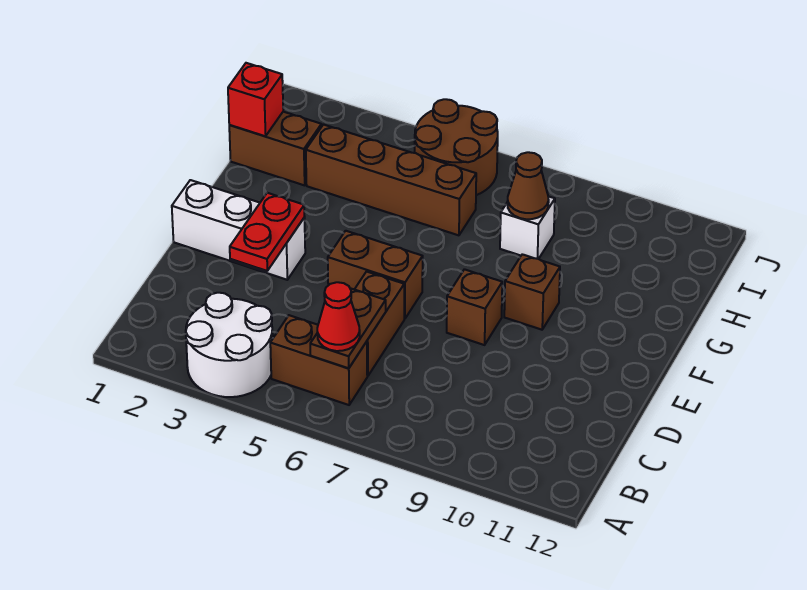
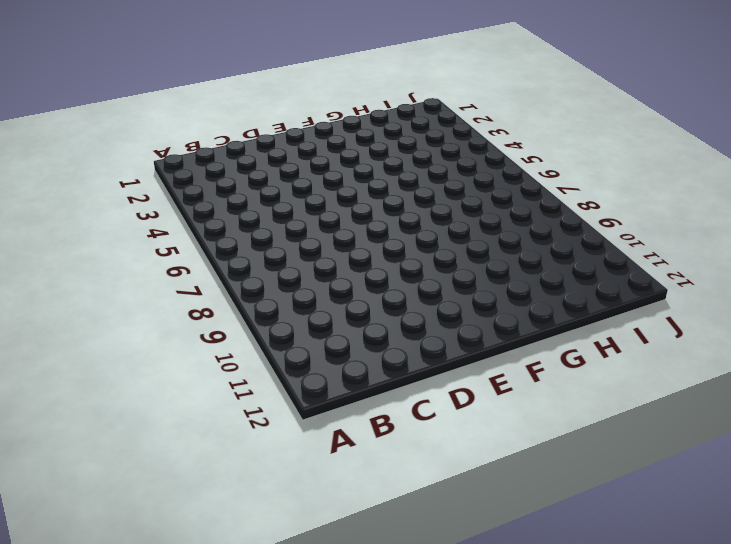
none -> white round brick A3:B4 level 1
none -> brown brick B5:B6 level 1
none -> brown brick C6:D6 level 1

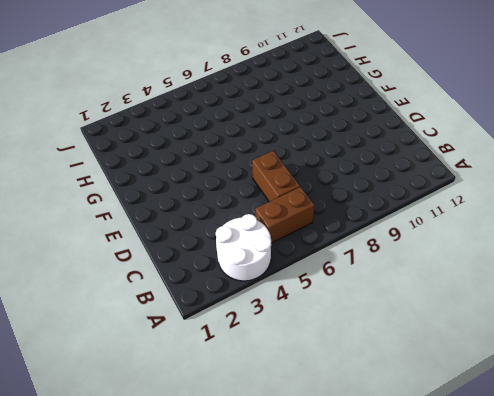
none -> white brick E1:E3 level 1
none -> brown brick E5:E6 level 1
none -> brown brick E8 level 1

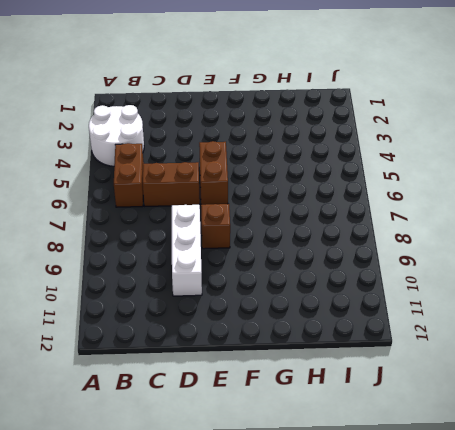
white brick D8:D10 level 1 -> white brick E1:E3 level 1
none -> brown brick F9 level 1
none -> brown brick H1:H2 level 1
none -> brown brick H3:H6 level 1

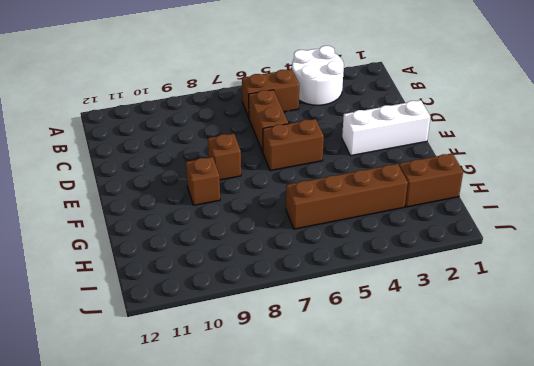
none -> white brick H8 level 1
none -> brown round brick I5:J6 level 1
none -> brown plate B6:C6 level 2

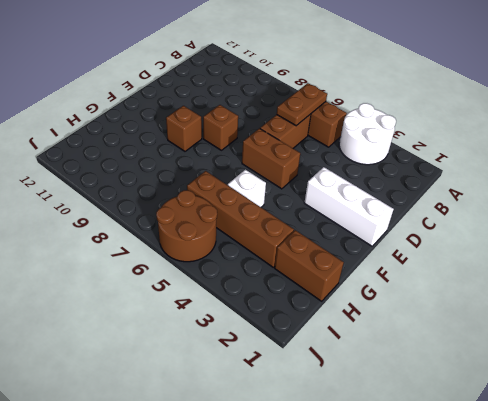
white brick G5 level 1 -> white brick H8 level 1
none -> red plate D3:E3 level 2
none -> red brick H1 level 2
none -> brown cone H8 level 2

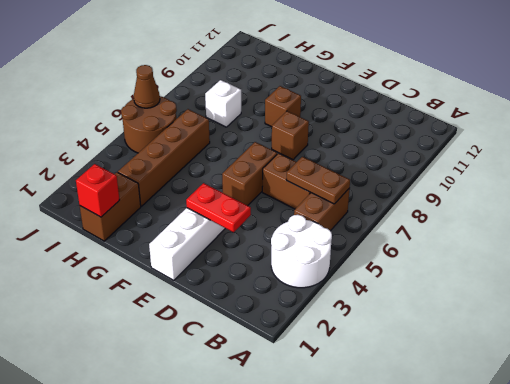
brown cone J6 level 2 -> brown cone H8 level 2
none -> red cone B6 level 3

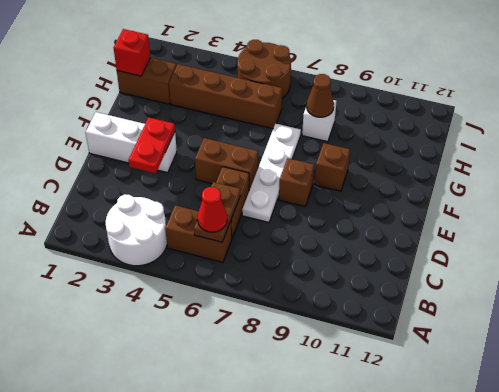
white plate D7:G7 level 1 -> none

